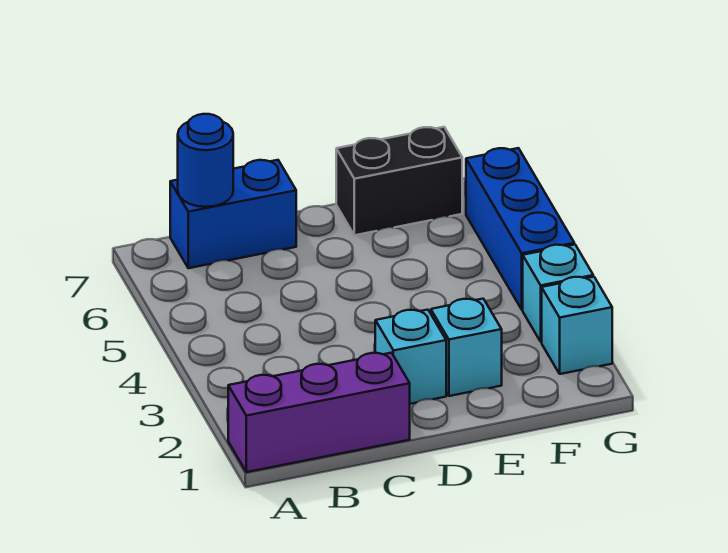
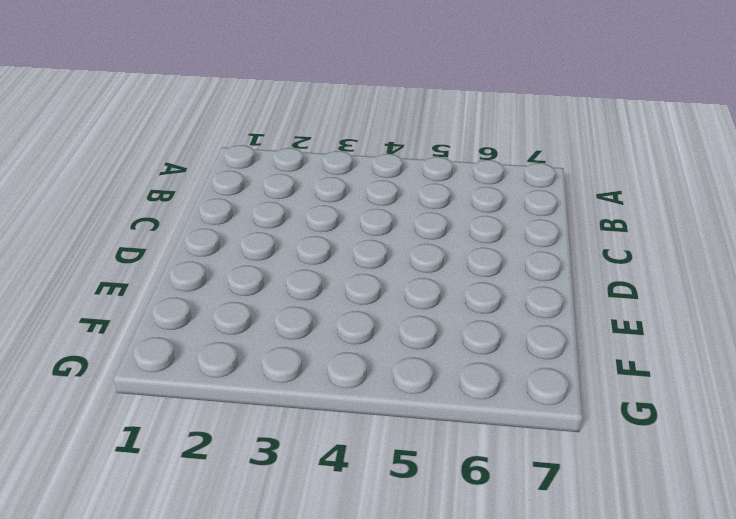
none -> purple brick A1:C1 level 1
none -> blue brick B7:C7 level 1

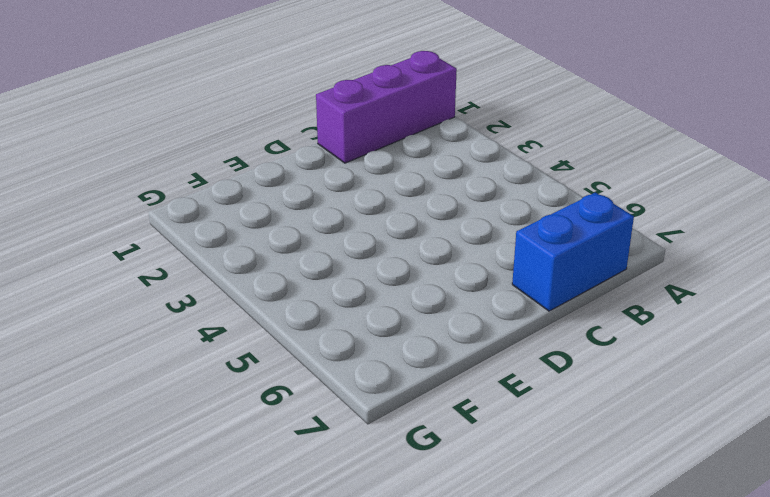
none -> cyan brick D2 level 1
none -> cyan brick E2 level 1

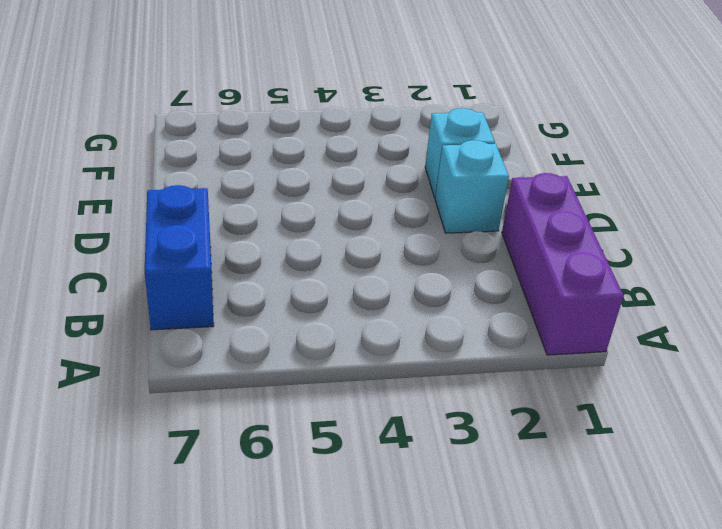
none -> black brick E7:F7 level 1
none -> cyan brick G2 level 1

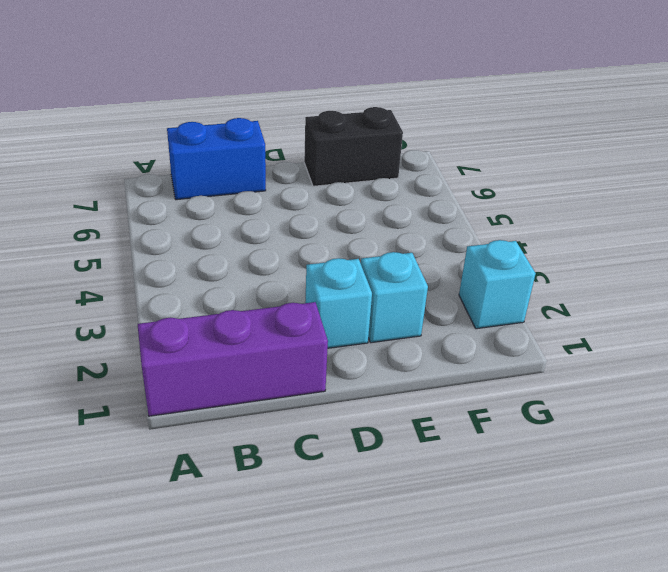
none -> cyan brick G3 level 1
none -> blue brick G4:G6 level 1

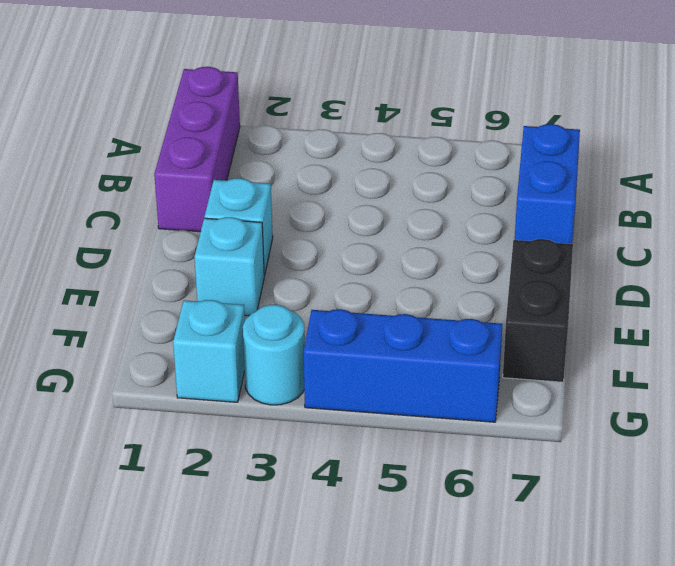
cyan round brick G3 level 1 -> cyan brick G3 level 1
none -> blue round brick B7 level 2

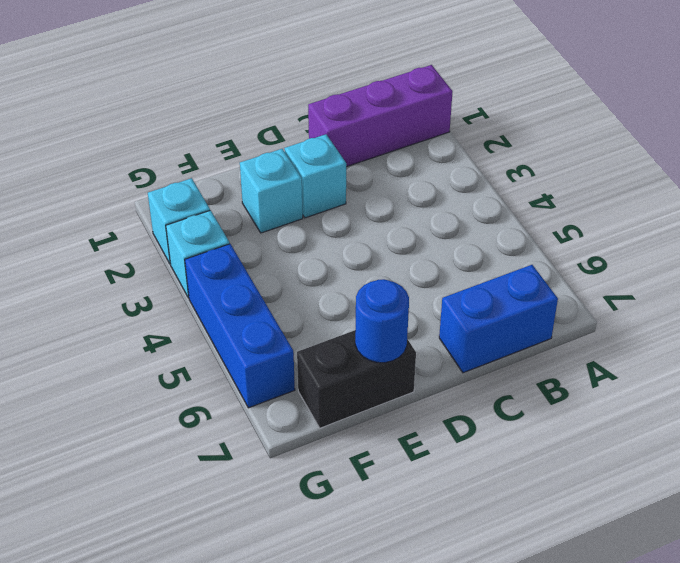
blue round brick E7 level 2 -> blue round brick B7 level 2

